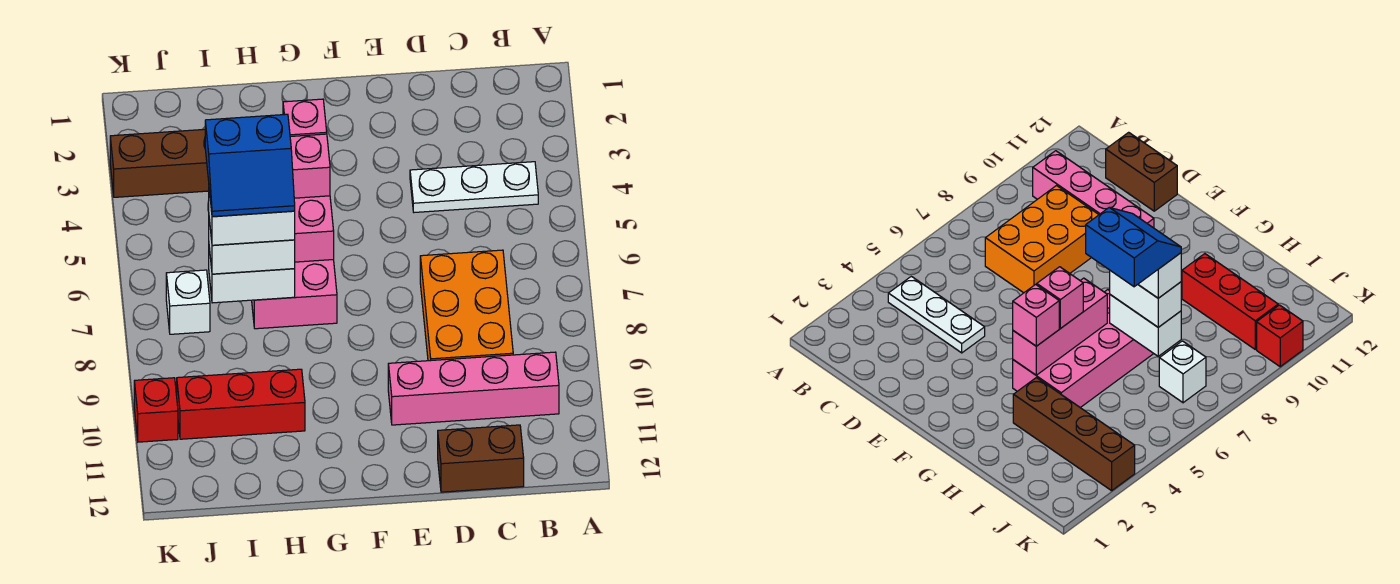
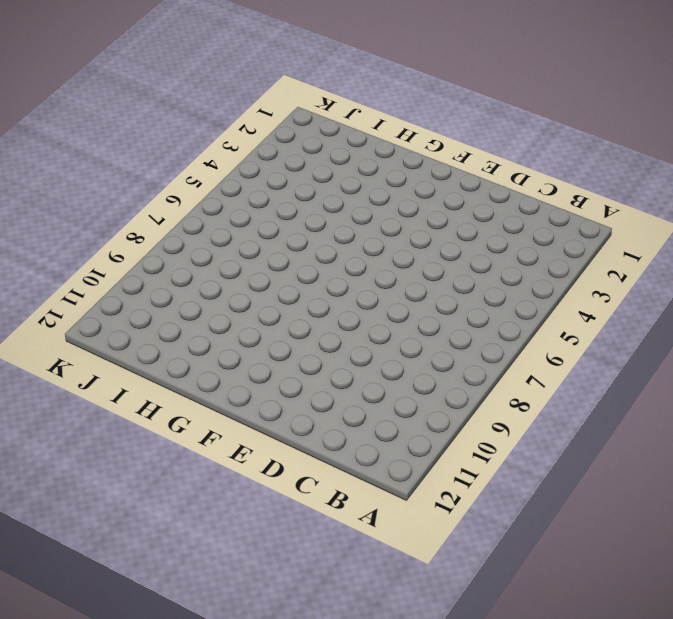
none -> white plate B4:D4 level 1
none -> pink brick B10:E10 level 1
none -> orange brick C7:D9 level 1

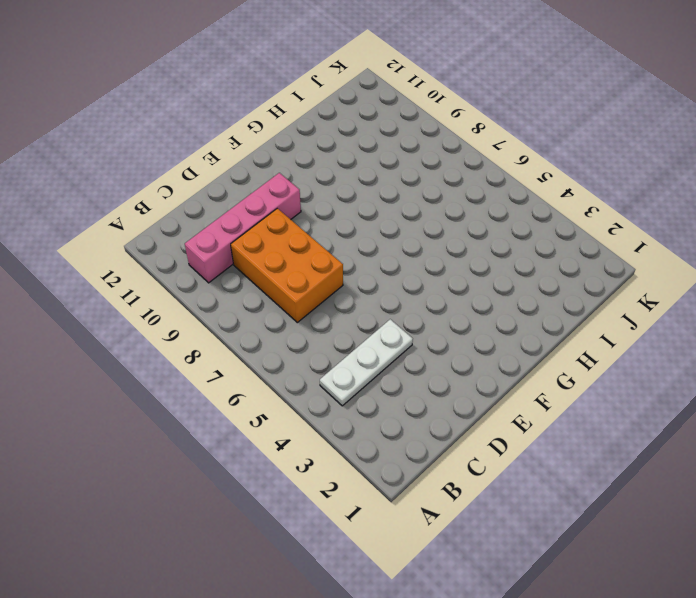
none -> brown brick C12:D12 level 1
none -> pink brick G4:H7 level 1
none -> brown brick H3:K3 level 1

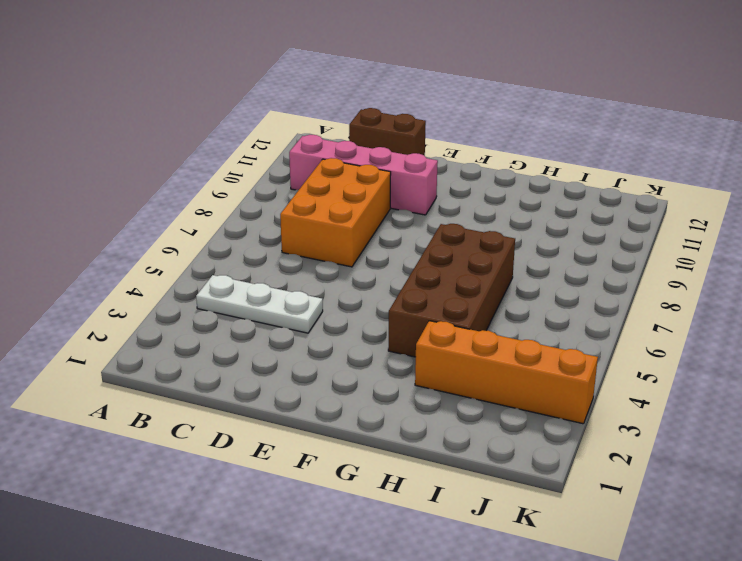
brown brick G4:H7 level 1 -> pink brick G4:H7 level 1
orange brick H3:K3 level 1 -> brown brick H3:K3 level 1
none -> red brick H10:J10 level 1
none -> white brick J7 level 1
none -> red brick K10 level 1

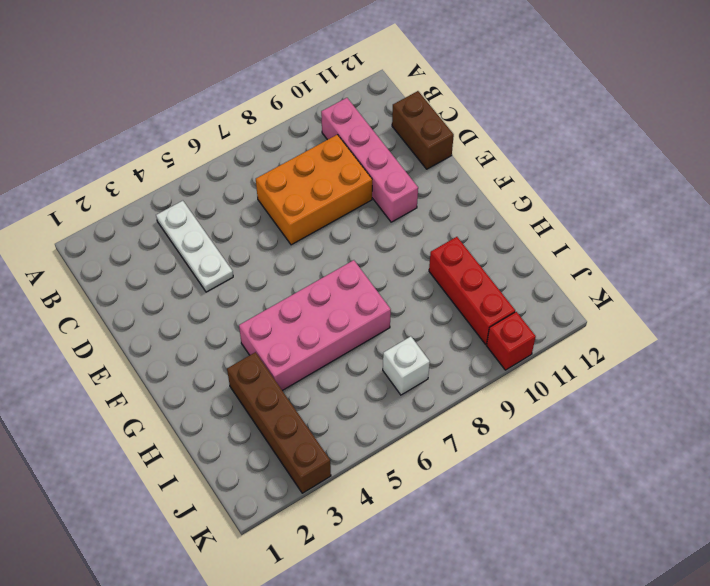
none -> pink brick G4:G6 level 2
none -> white brick H7:I7 level 2
none -> pink brick G4 level 3

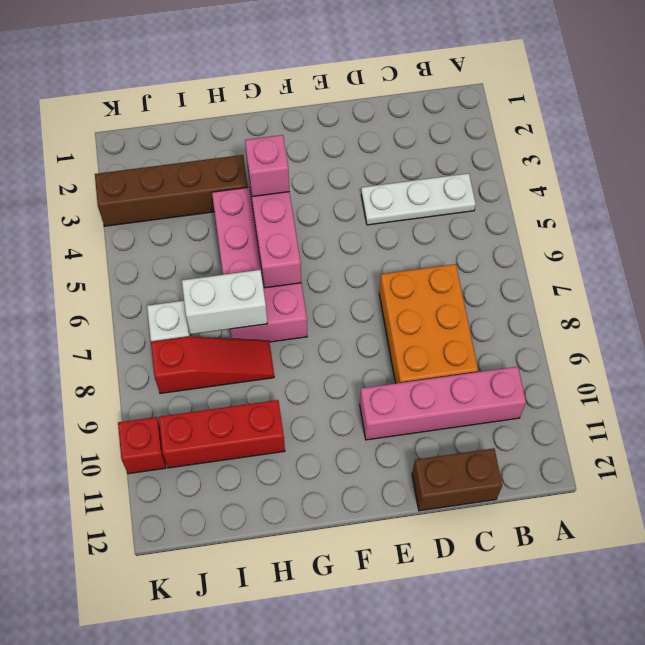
red slope H8:J8 level 1 top J -> none
none -> pink brick G5 level 3
none -> white brick H7:I7 level 3
none -> white brick H7:I7 level 4

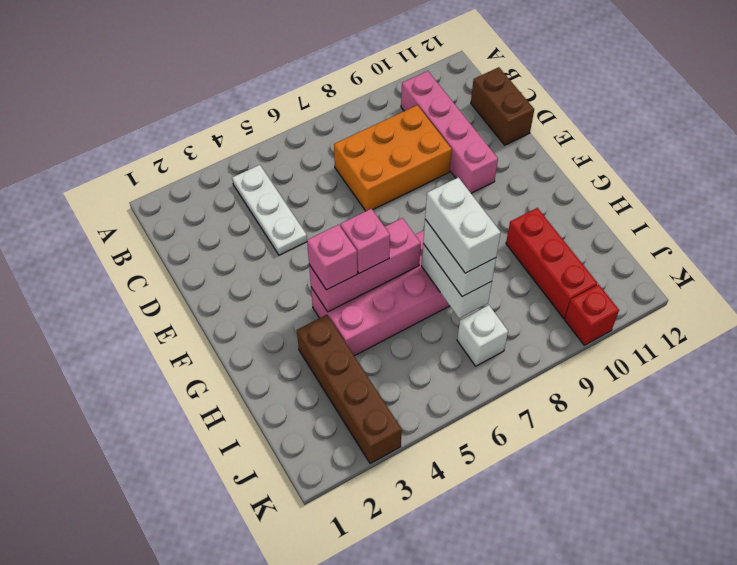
none -> blue slope H6:I7 level 5 top 6

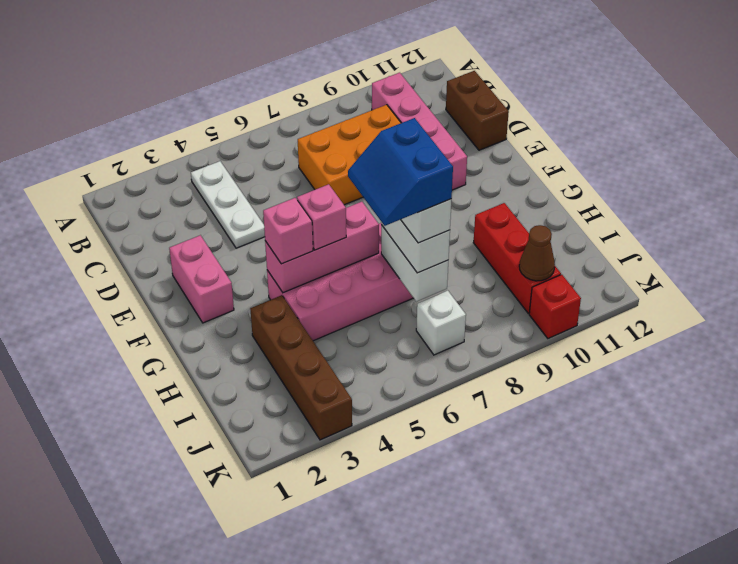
pink brick E2:F2 level 1 -> none
blue slope H6:I7 level 5 top 7 -> blue slope H6:I7 level 5 top 6
brown cone J10 level 2 -> none

